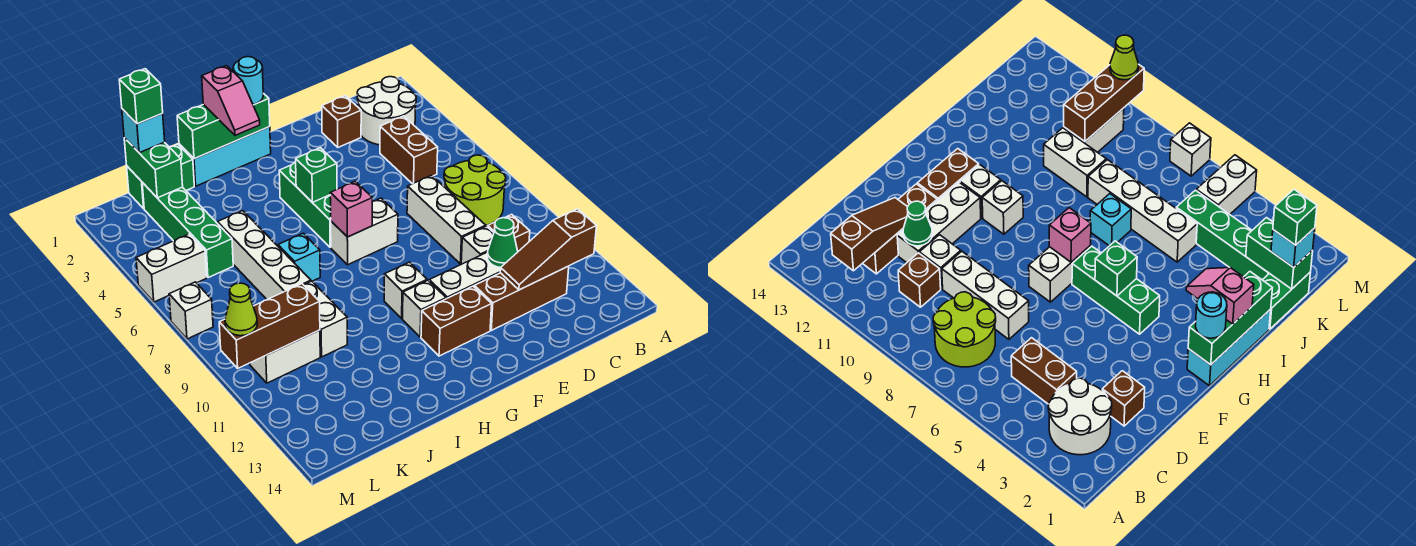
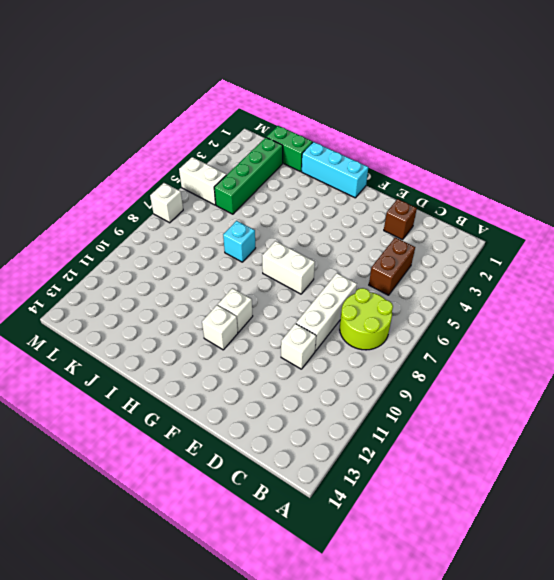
none -> white round brick B2:C3 level 1
none -> brown brick C10 level 1
none -> brown brick C12:E12 level 1
none -> white brick D11:F11 level 1

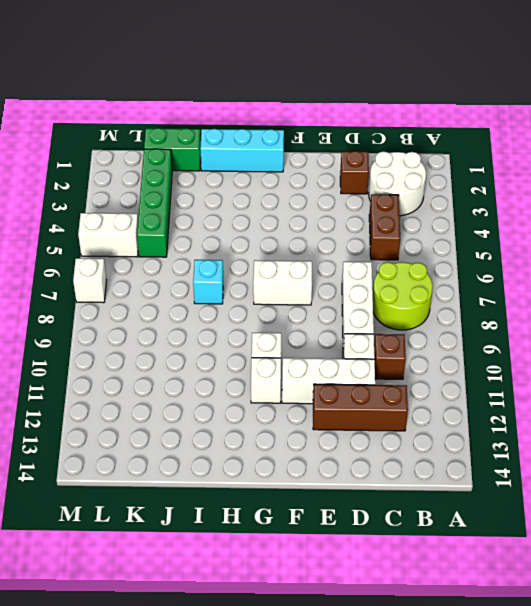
none -> brown brick F12:G12 level 1
none -> green brick G4:G6 level 1
none -> white brick J5:J8 level 1
none -> white brick J9:J10 level 1

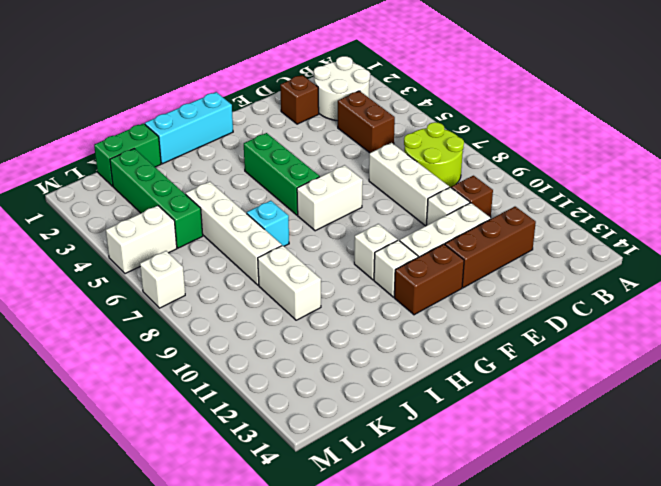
none -> white brick K10:L10 level 1
none -> brown slope B12:D12 level 2 top B
none -> green cone D11 level 2
none -> green brick G1:I1 level 2

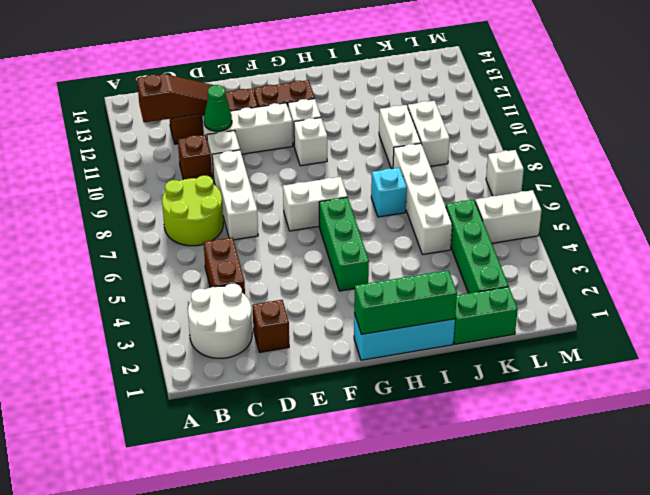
white brick K9:K10 level 1 -> white brick K10:L10 level 1
none -> green brick G5 level 2
none -> pink brick G7 level 2
none -> green brick K1:K2 level 2
none -> brown brick K10:M10 level 2

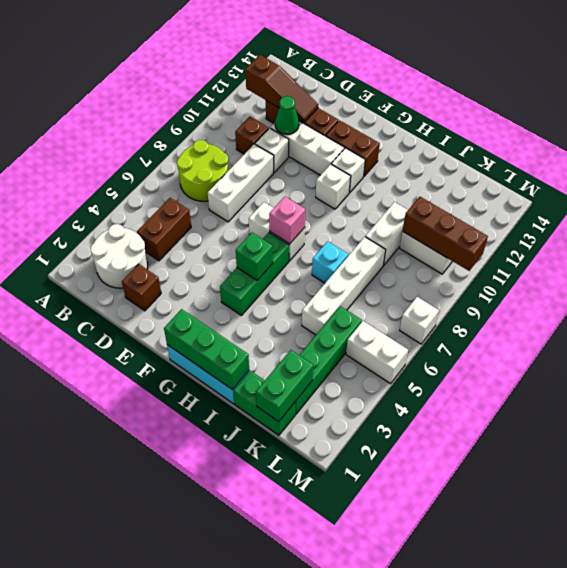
none -> cyan round brick G1 level 3
none -> pink slope H1:H2 level 3 top 1
none -> cyan brick K1 level 3
none -> lime cone M10 level 3

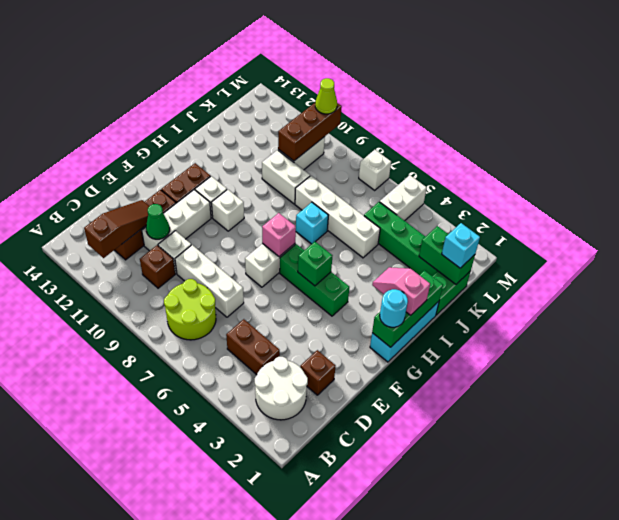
none -> green brick K1 level 4

